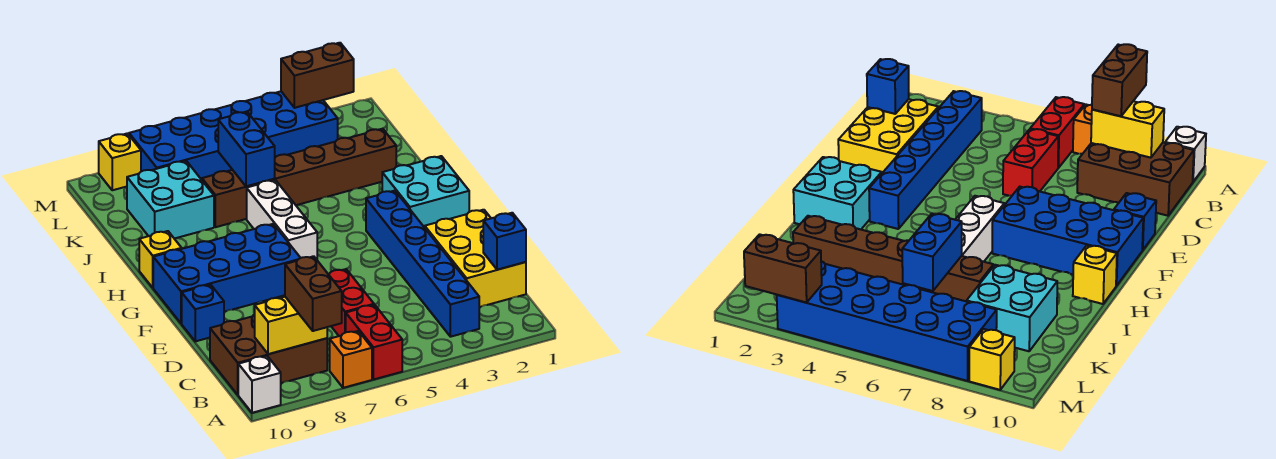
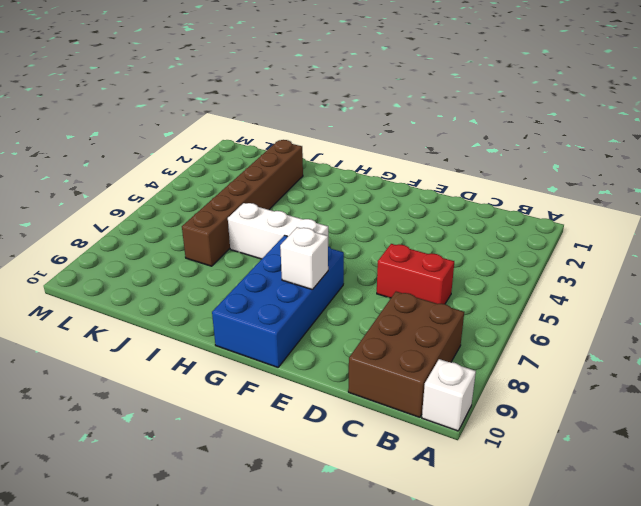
white brick F8 level 2 -> none
none -> red brick A6:B6 level 1
none -> orange brick A7 level 1
none -> blue brick B3:G3 level 1

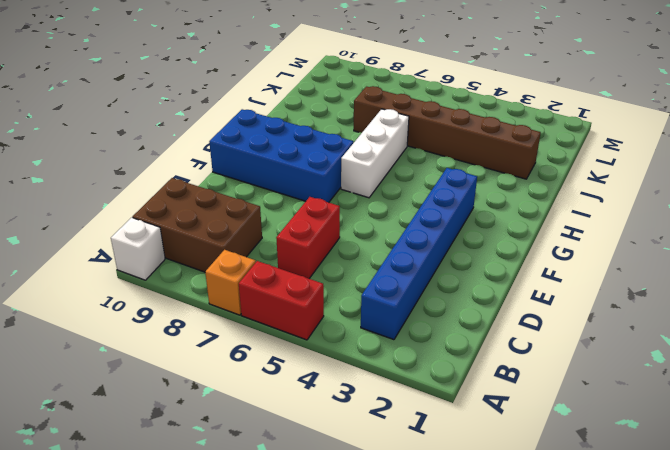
red brick A5:A6 level 1 -> red brick A6:B6 level 1
none -> yellow brick C1:E2 level 1
none -> blue brick E10 level 1
none -> cyan brick G1:H2 level 1

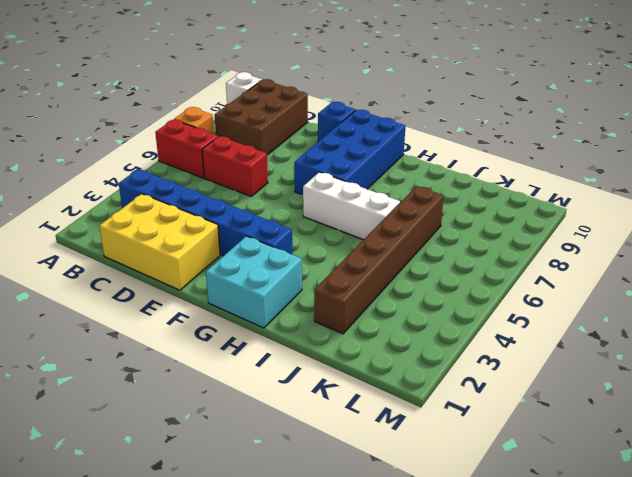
none -> yellow brick H10 level 1
none -> cyan brick J8:K9 level 1
none -> blue brick L3:M8 level 1

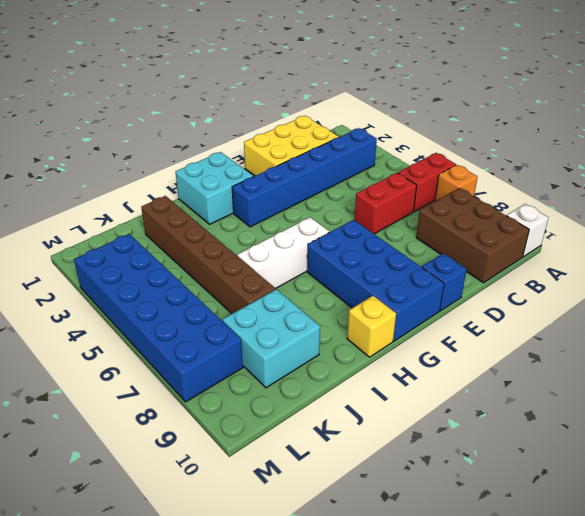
none -> yellow brick M9 level 1
none -> yellow brick B8:B9 level 2
none -> blue brick C1 level 2

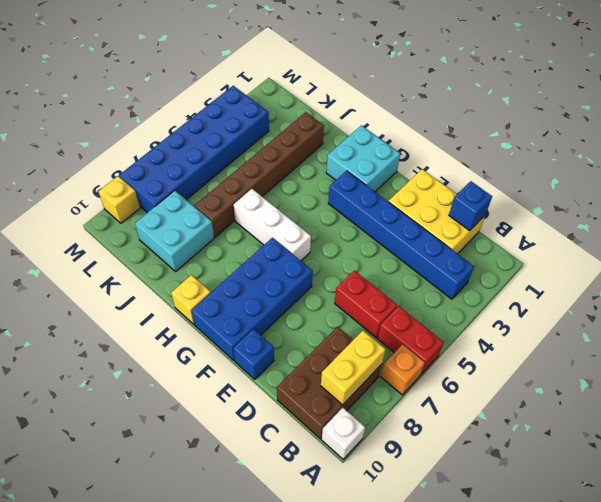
none -> blue brick J6:K6 level 2
none -> brown brick M2:M3 level 2
none -> brown brick A8:B8 level 3

